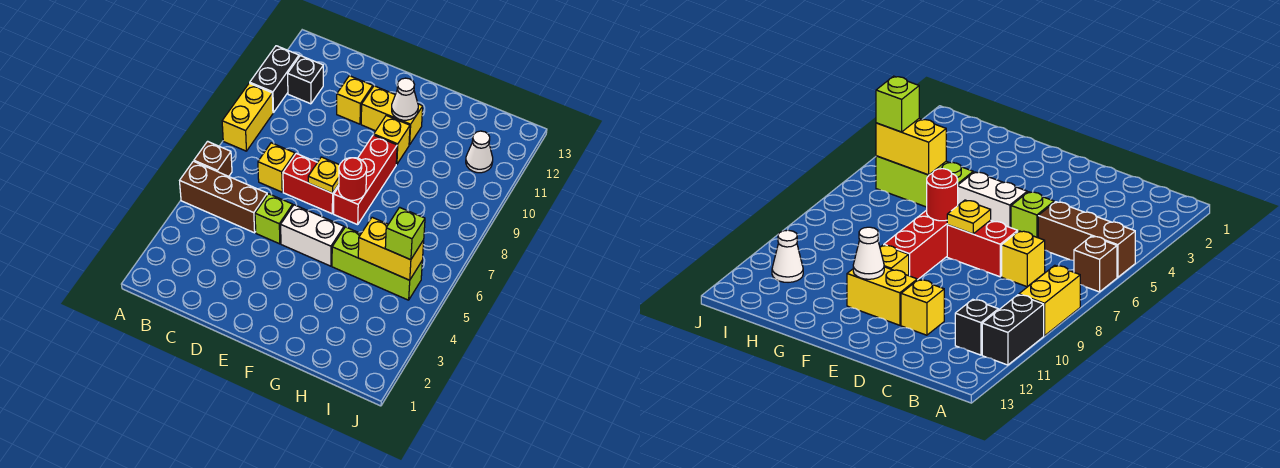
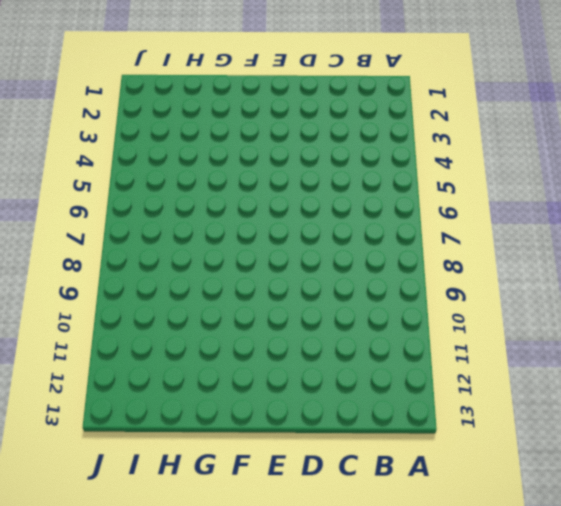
none -> brown brick A5:C5 level 1
none -> brown brick A6 level 1
none -> yellow brick A8:A9 level 1

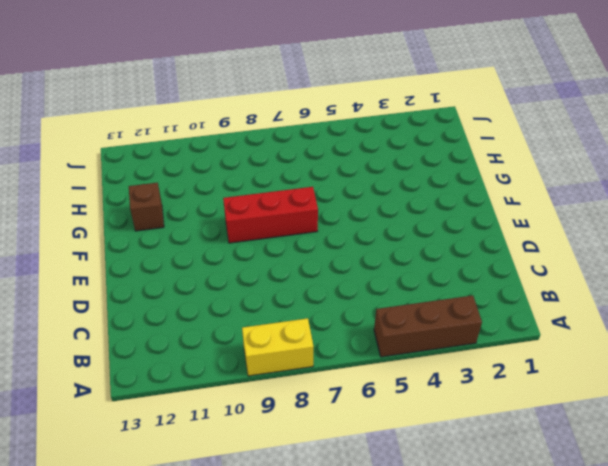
brown brick A3:A5 level 1 -> brown brick A5:C5 level 1
brown brick G12 level 1 -> brown brick A6 level 1
none -> black brick A10:A11 level 1
none -> black brick B11 level 1
none -> yellow brick C7 level 1

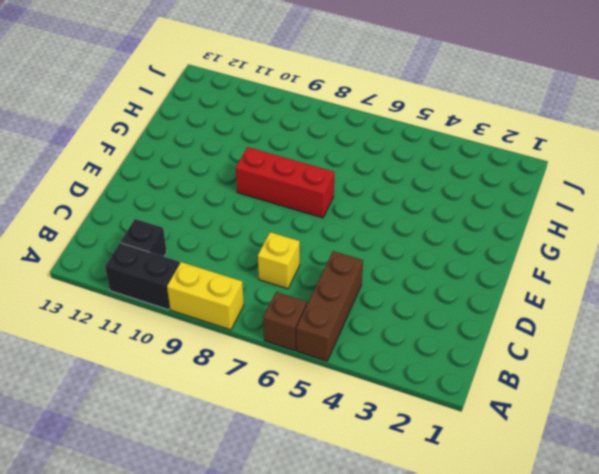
none -> lime brick D5 level 1
none -> red brick D7:E7 level 1
none -> yellow brick D11 level 1

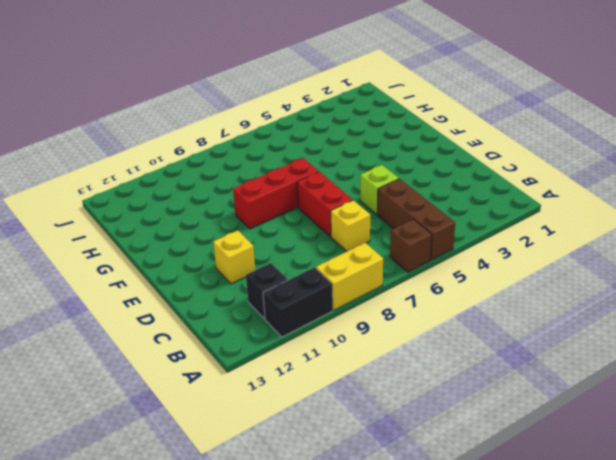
none -> white brick E5:F5 level 1
none -> yellow brick E11:F11 level 1
none -> yellow brick F10 level 1

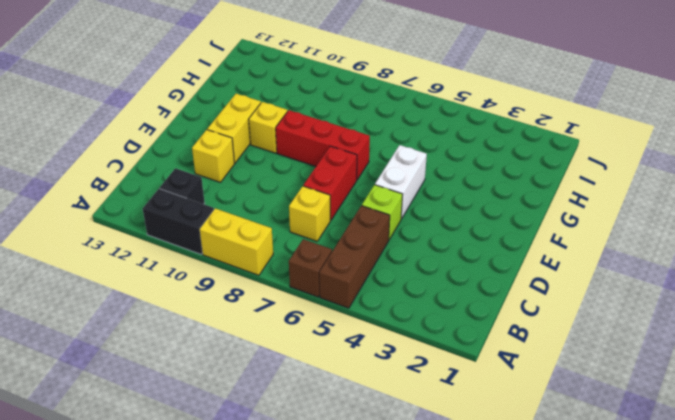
none -> lime brick G5:I5 level 1
none -> white cone I11 level 1
none -> yellow plate E7 level 2

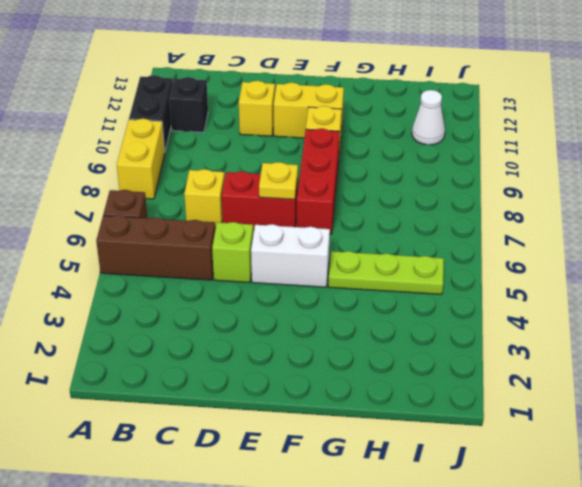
lime plate G5:I5 level 1 -> lime brick G5:I5 level 1
none -> red round brick F7 level 2
none -> white cone F11 level 2
none -> yellow brick H5:I5 level 2

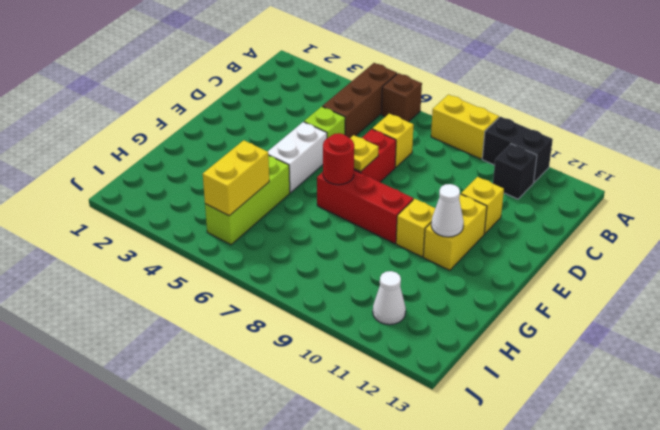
none -> lime brick I5 level 3

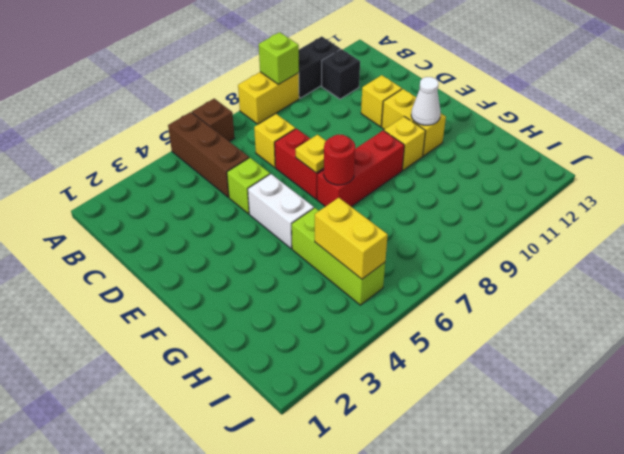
lime brick A9 level 2 -> lime brick I5 level 3
none -> white cone I11 level 1

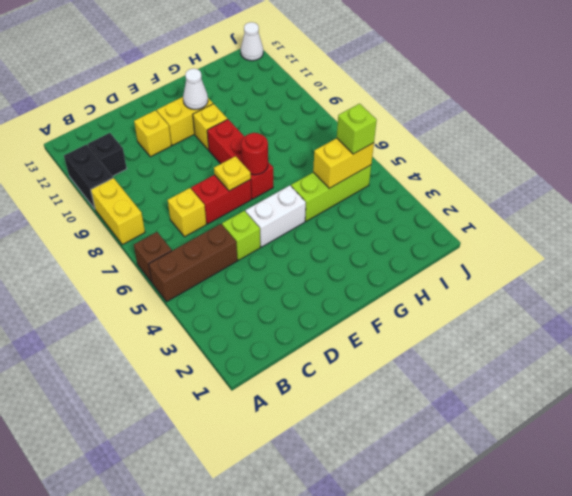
white cone J13 level 1 -> white cone I11 level 1

